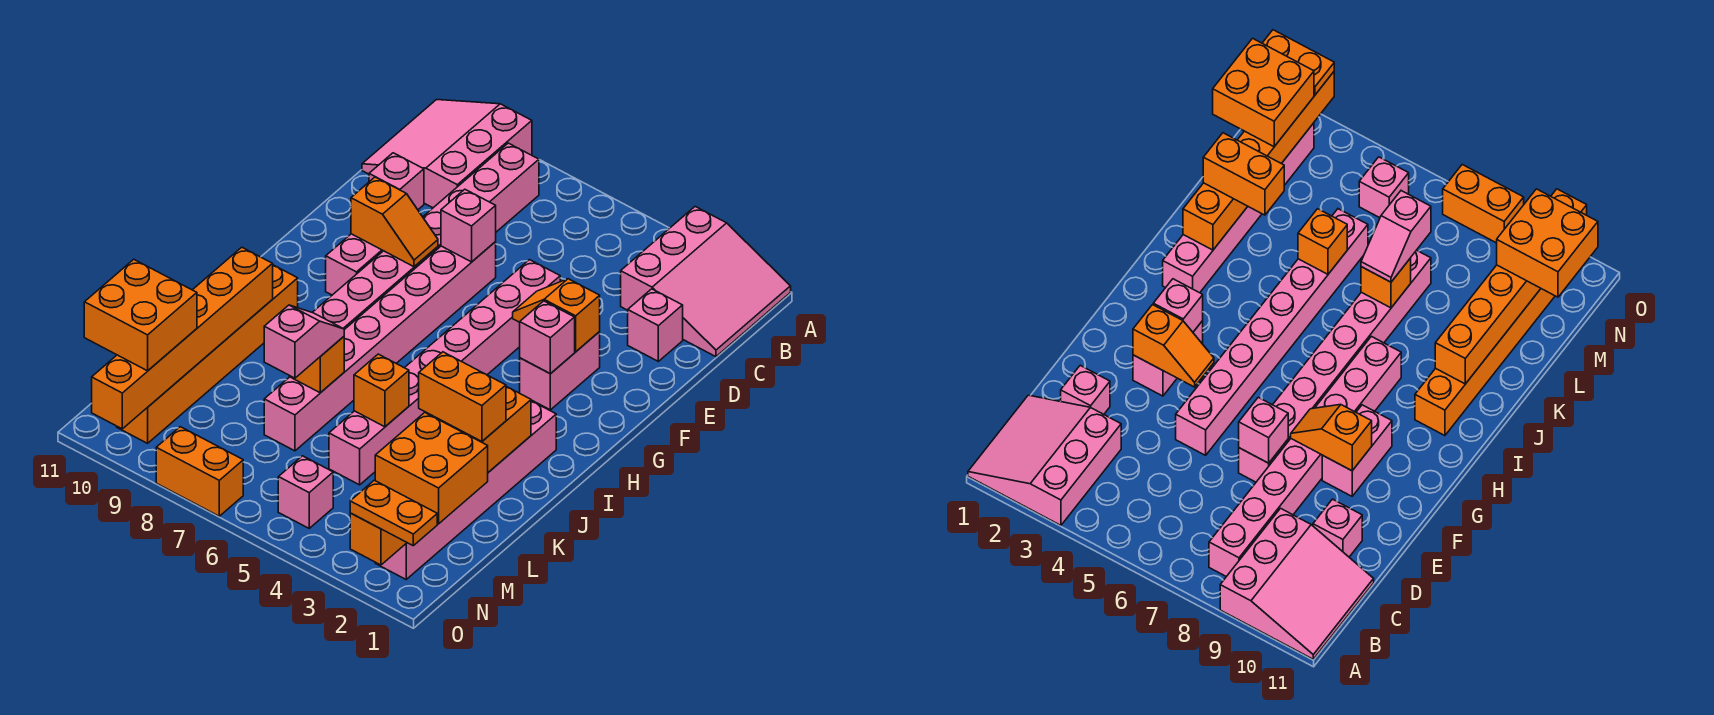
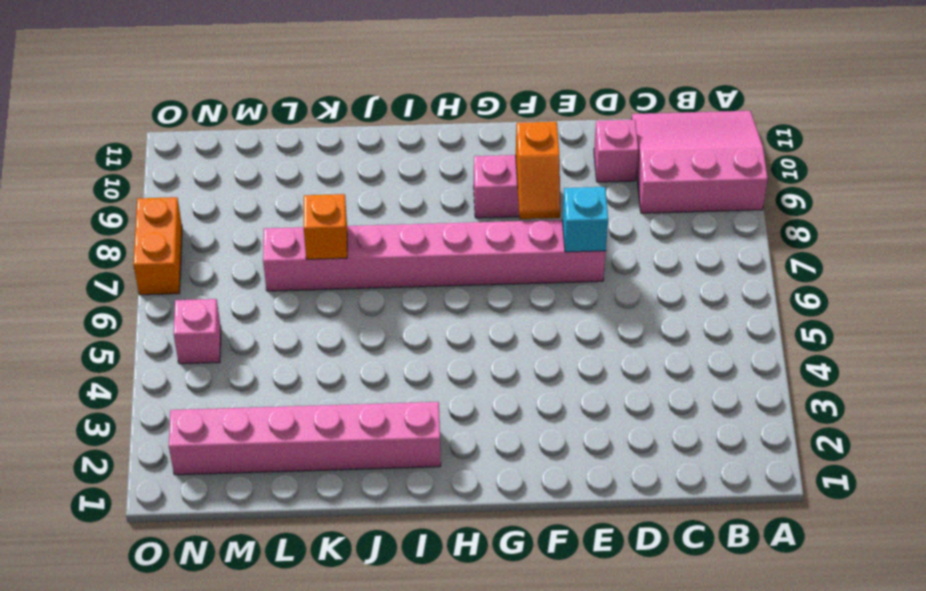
cyan brick E7 level 2 -> pink brick E7 level 2
none -> pink slope A1:C3 level 1 top 3
none -> pink brick B8:I8 level 1
none -> pink brick D2 level 1

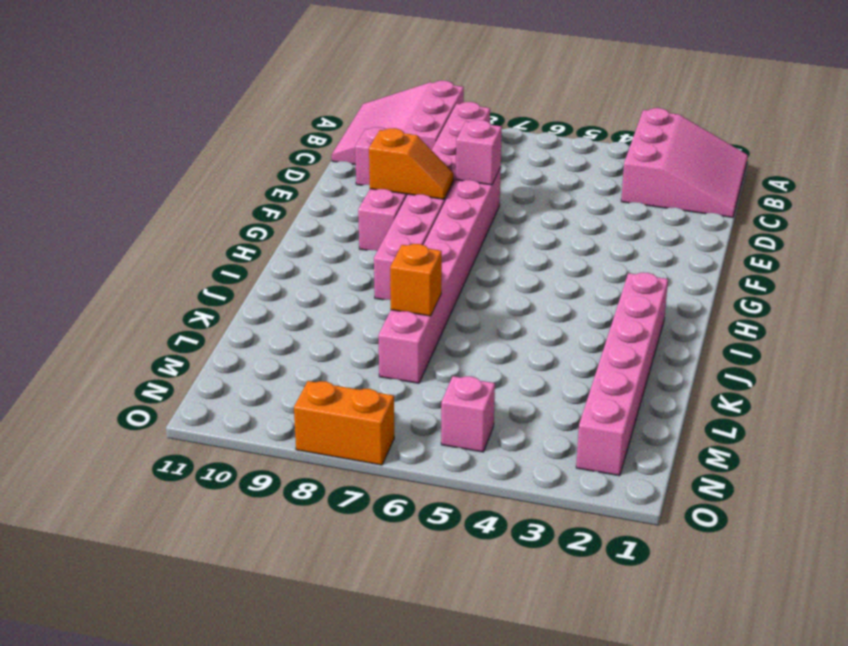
none -> pink brick D2 level 1
none -> pink brick E5:L5 level 1
none -> pink brick F3:G3 level 1

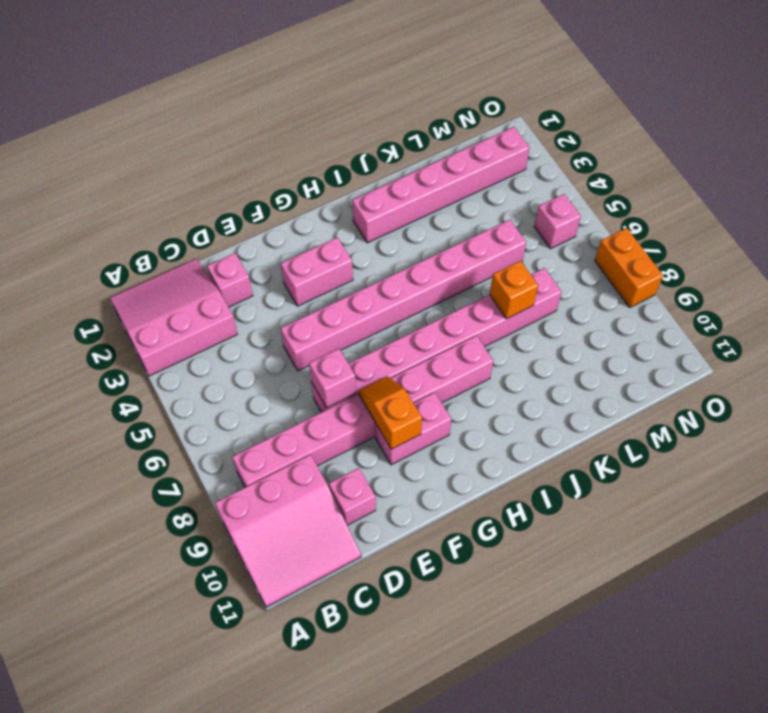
none -> orange brick I10:N10 level 1
none -> orange slope F3:F4 level 2 top 3
none -> pink brick G3 level 2

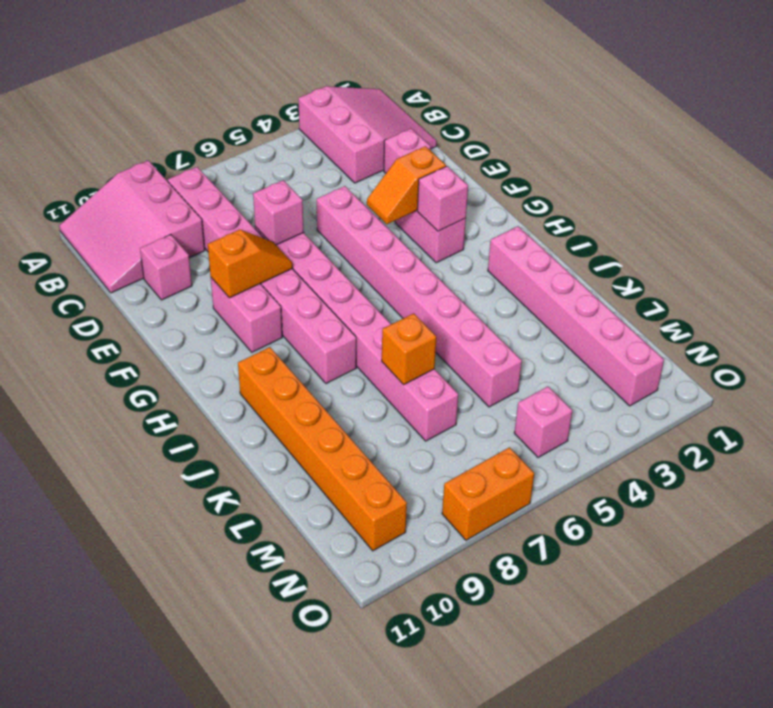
none -> orange brick J2:O2 level 2
none -> orange brick J10:O10 level 2
none -> orange brick K5 level 2

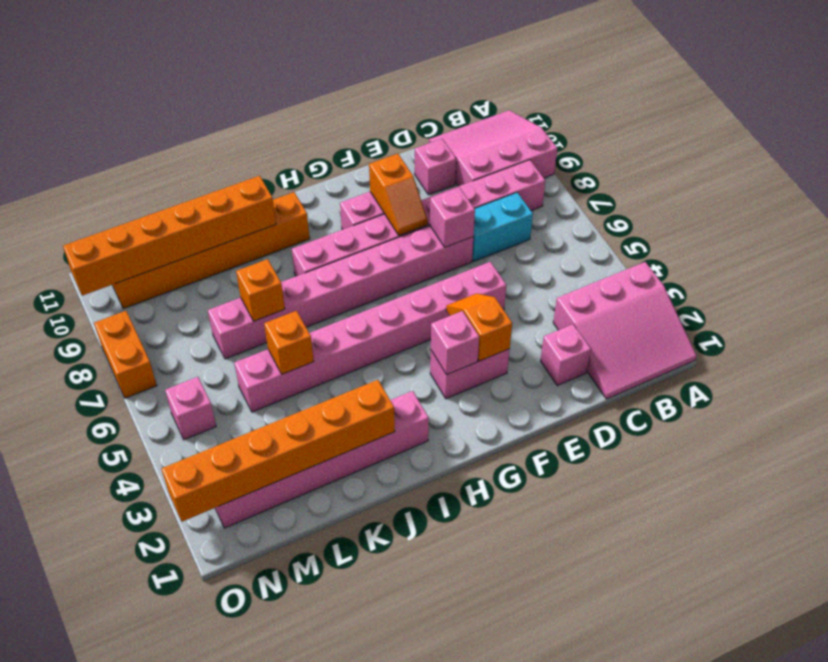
cyan brick C7:D7 level 1 -> none
none -> orange brick K2:K3 level 3
none -> pink slope K7:L7 level 3 top L
none -> orange brick M1:N2 level 3

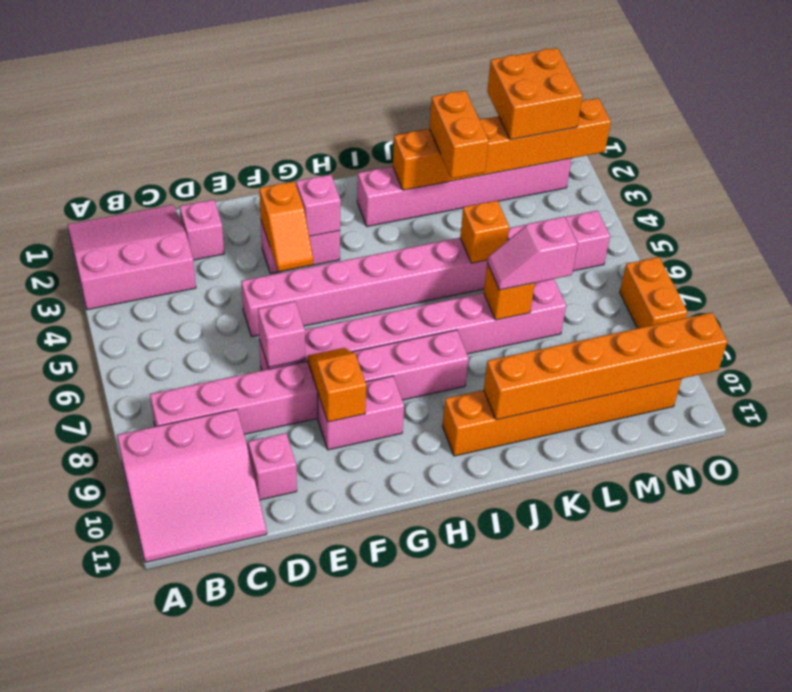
none -> orange brick M10:N11 level 3
none -> orange plate O1:O2 level 3

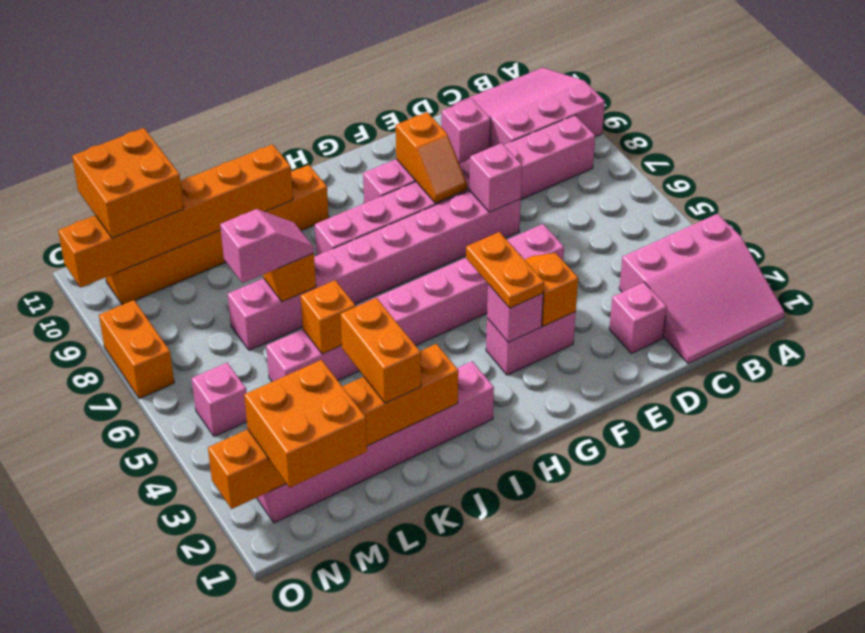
orange plate G3:G4 level 3 -> orange plate O1:O2 level 3

